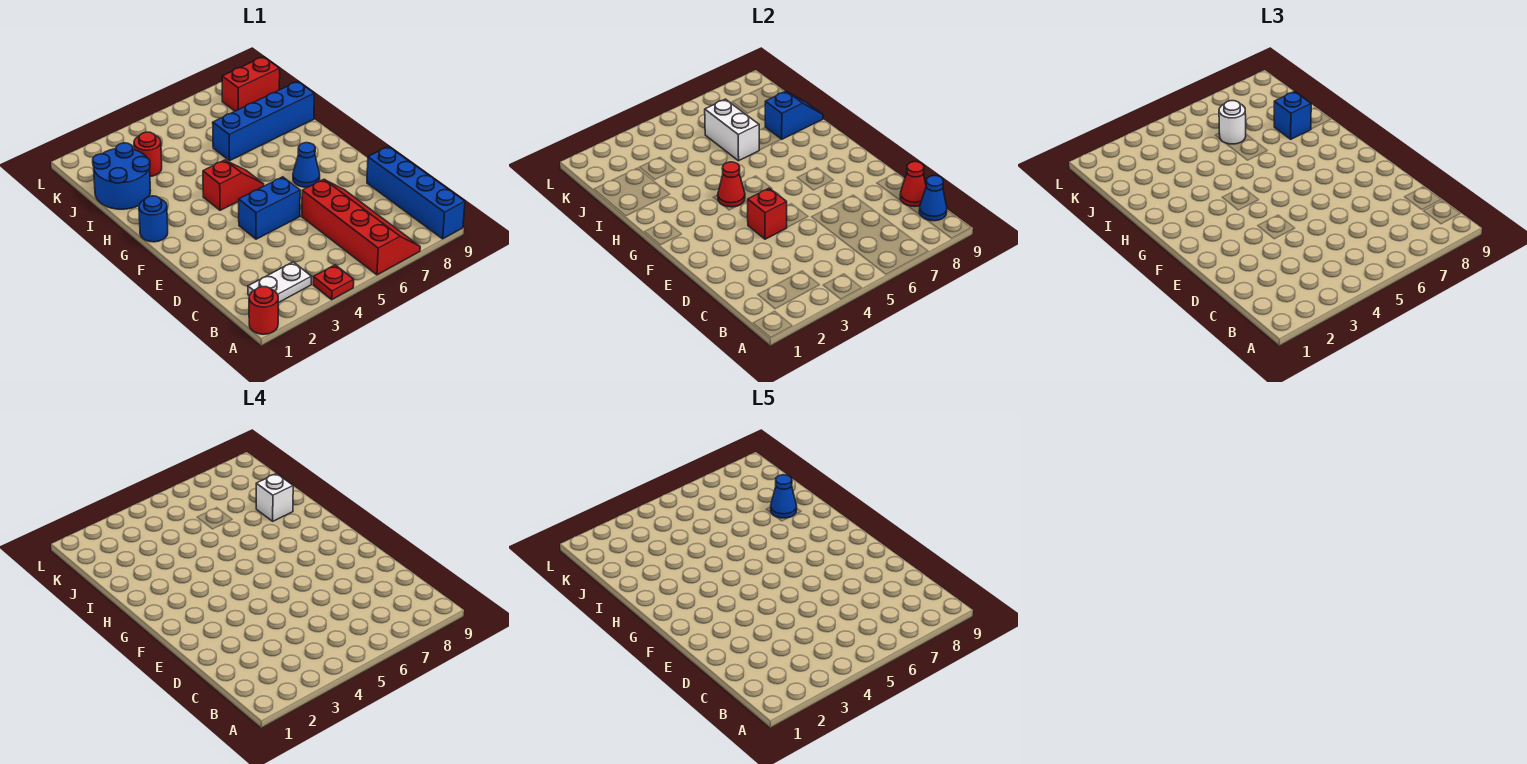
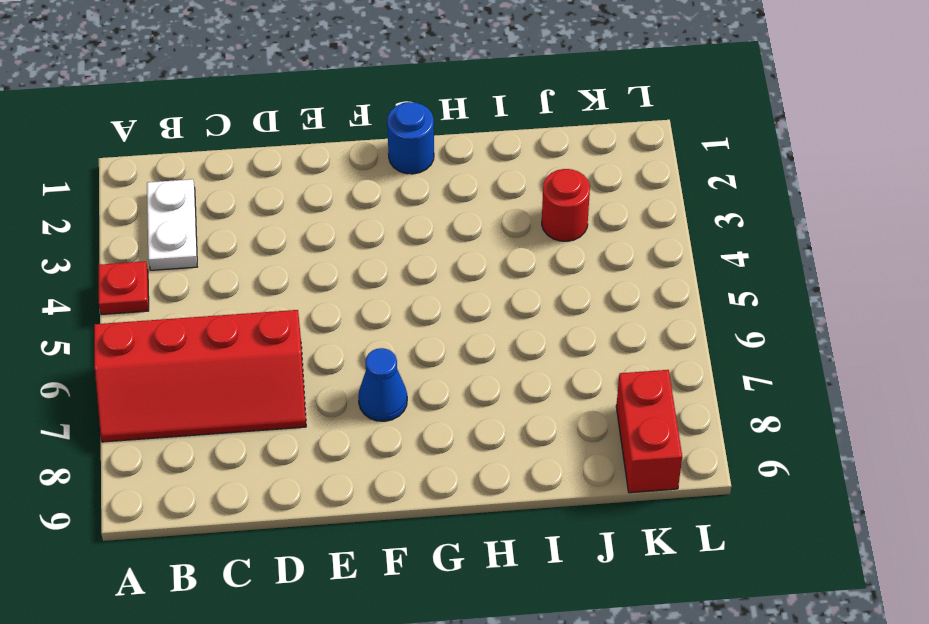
none -> red round brick A1 level 1
none -> blue brick A9:D9 level 1
none -> blue brick E4:E5 level 1

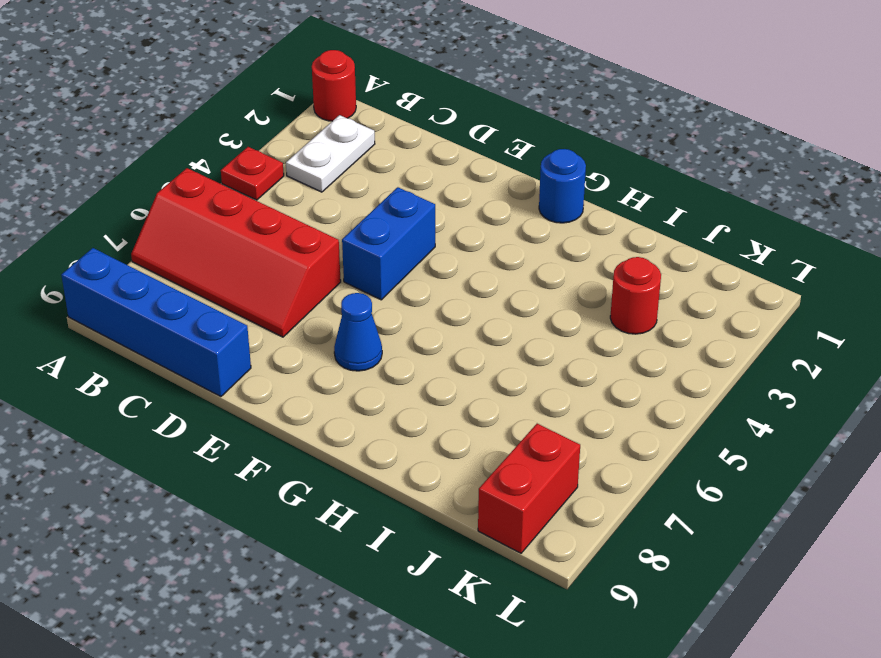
none -> red slope G4:G5 level 1 top 4
none -> blue round brick I1:J2 level 1
none -> blue brick I6:I9 level 1

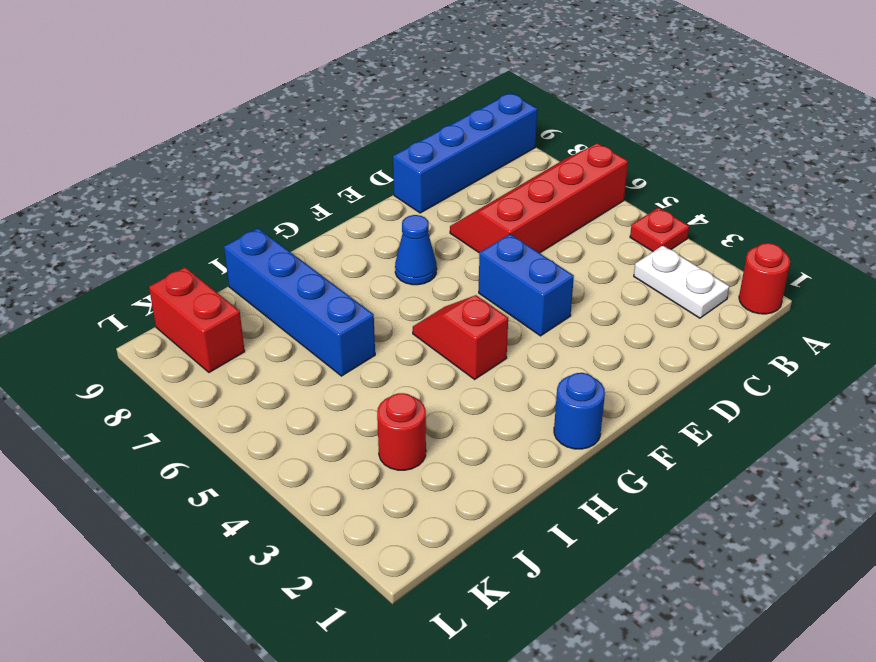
none -> blue round brick I1:J2 level 1
none -> blue cone B9 level 2
none -> red cone C9 level 2

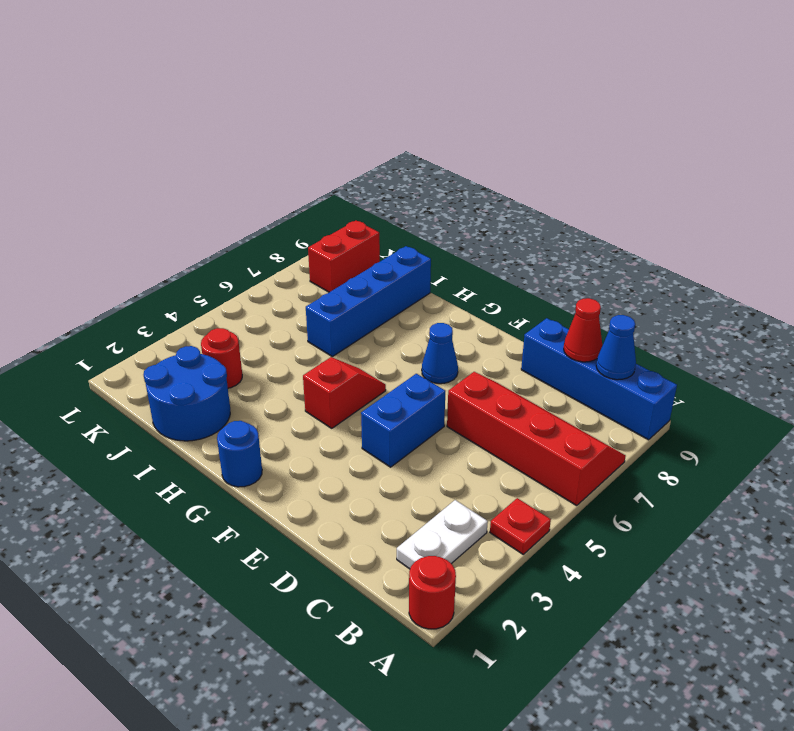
none -> red brick E4 level 2
none -> red cone G4 level 2
none -> white brick I6:J6 level 2

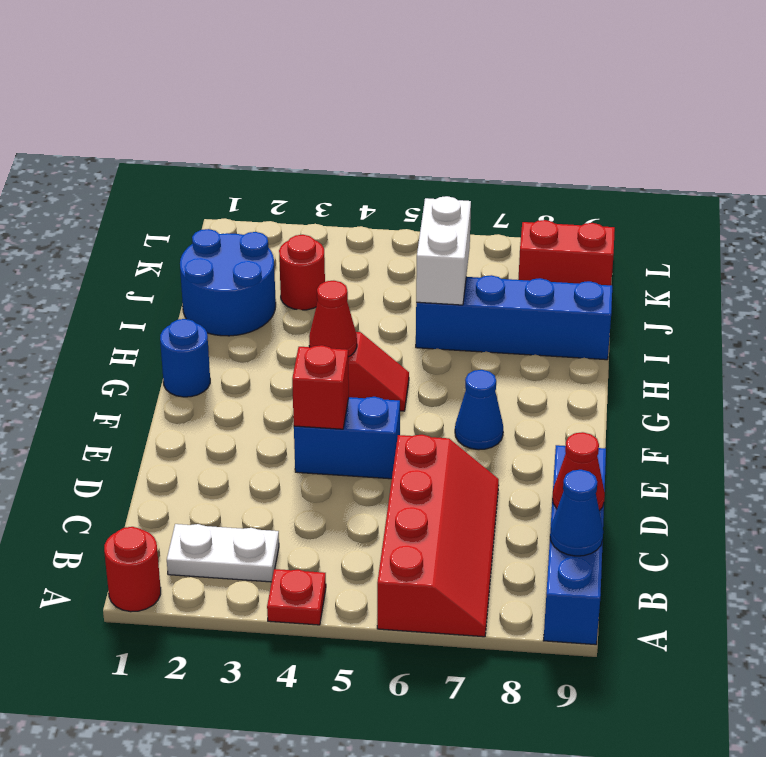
none -> blue slope I8:I9 level 2 top 8
none -> blue brick I8 level 3
none -> white round brick J6 level 3

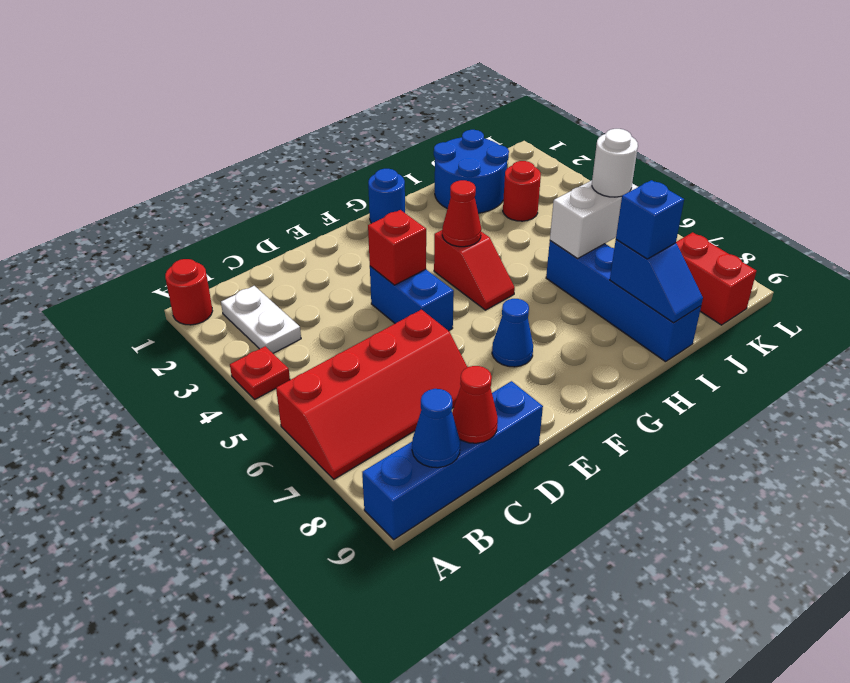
none -> white brick I8 level 4
none -> blue cone I8 level 5

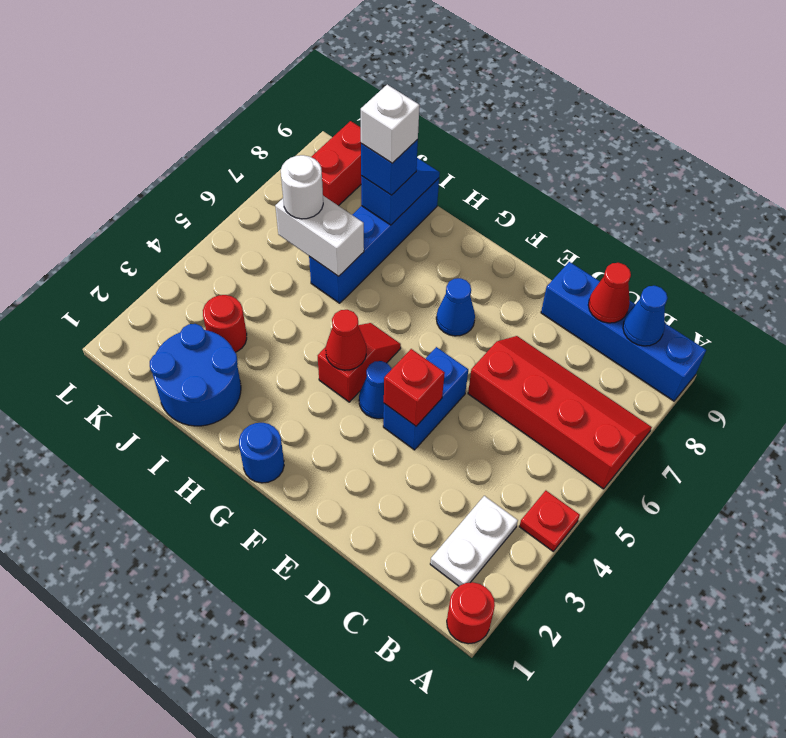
blue cone F4 level 1 -> blue cone I8 level 5

